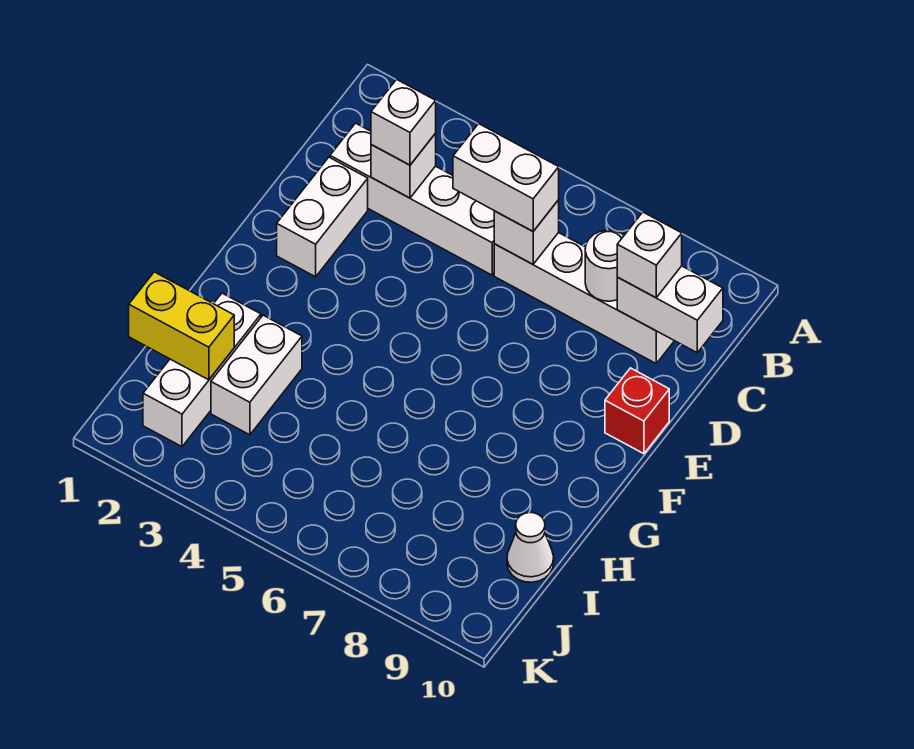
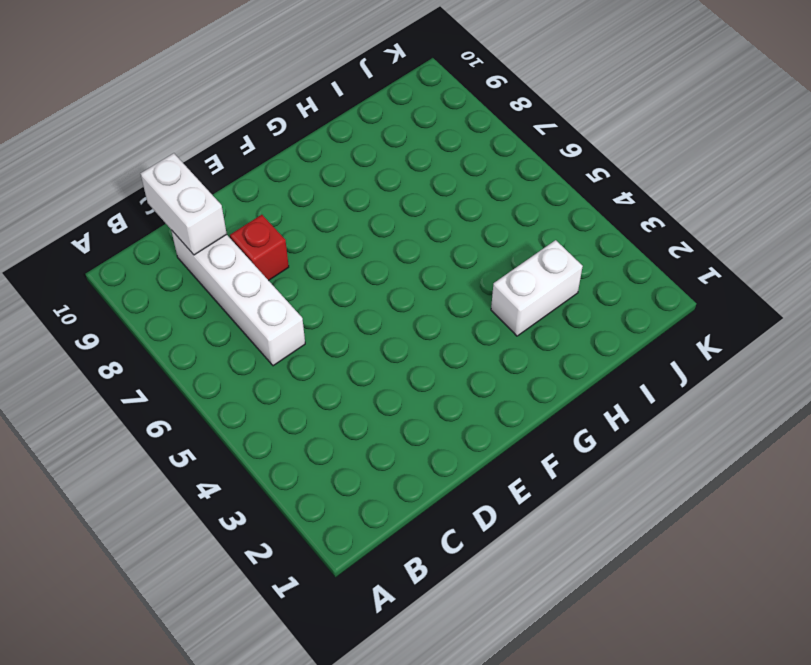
red brick D8 level 1 -> red brick E10 level 1
none -> white brick C2:C5 level 1
none -> white brick D2:E2 level 1
none -> white brick H2:J2 level 1

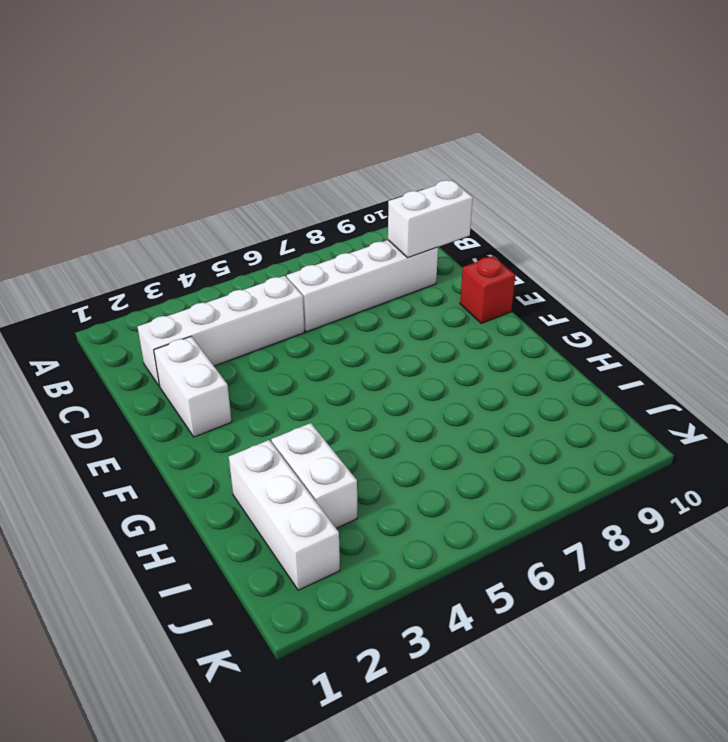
none -> white cone I10 level 1
none -> white brick C3 level 2
none -> white brick C6 level 2

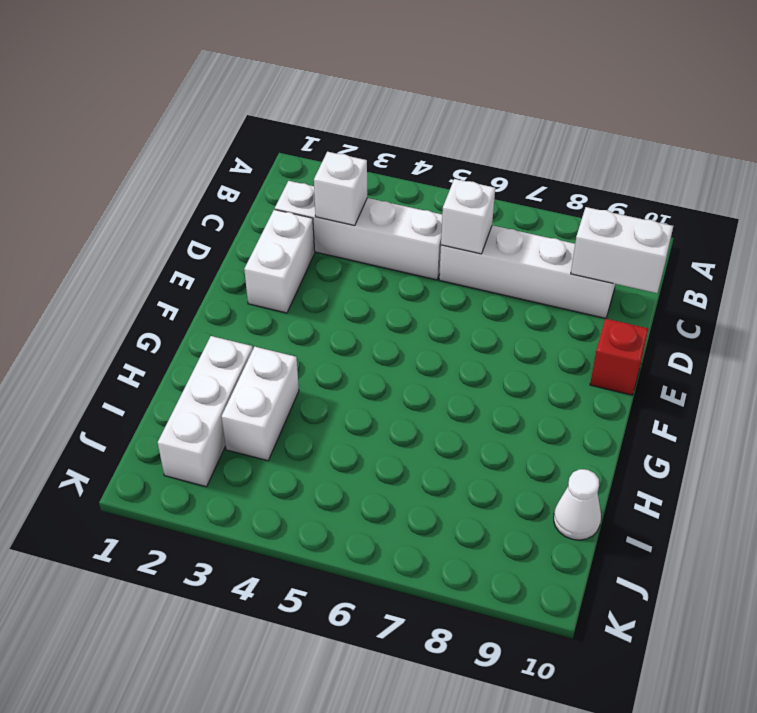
none -> white round brick C8 level 2
none -> yellow brick I1:I2 level 2
none -> white brick C3 level 3

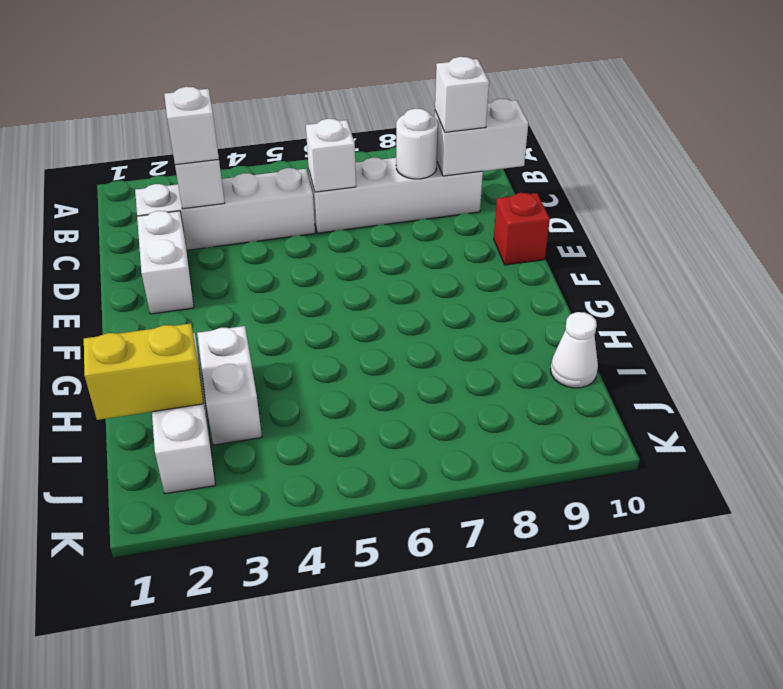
none -> white brick C5:C6 level 3

